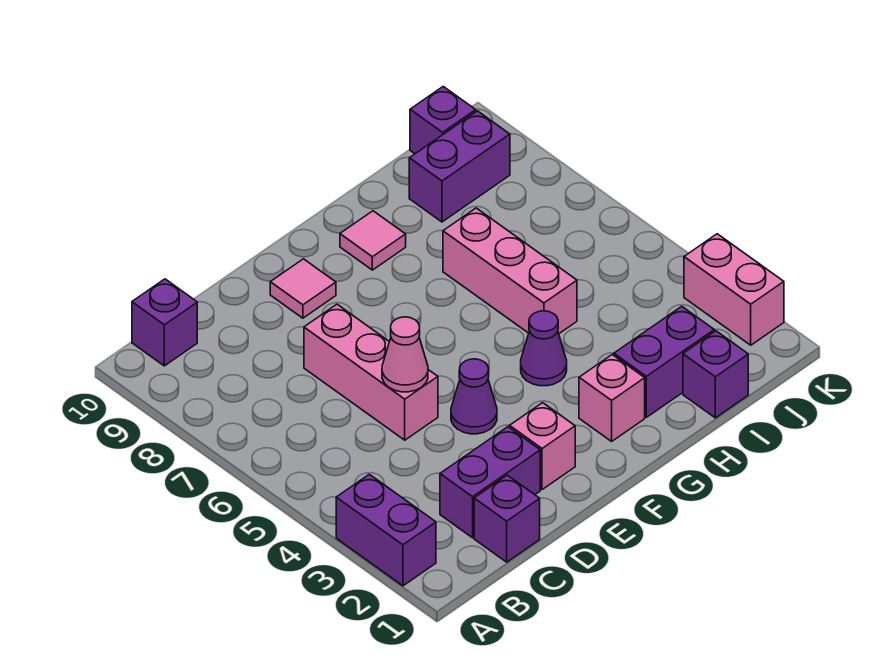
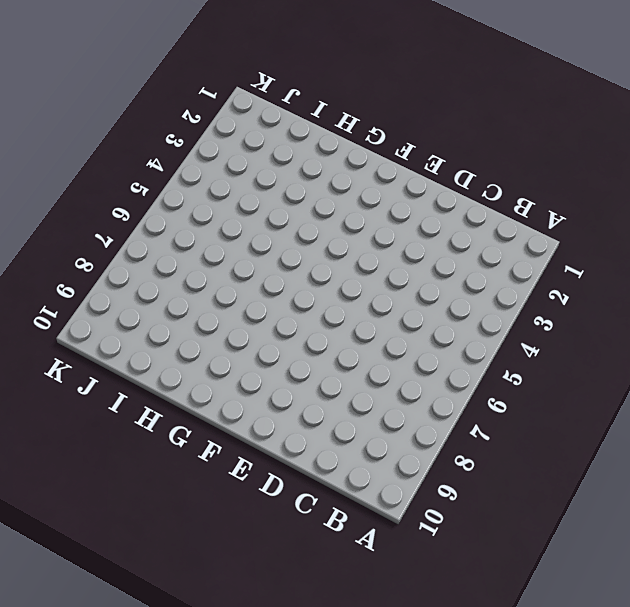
none -> purple brick A2:A3 level 1
none -> purple brick B10 level 1
none -> purple brick C1 level 1

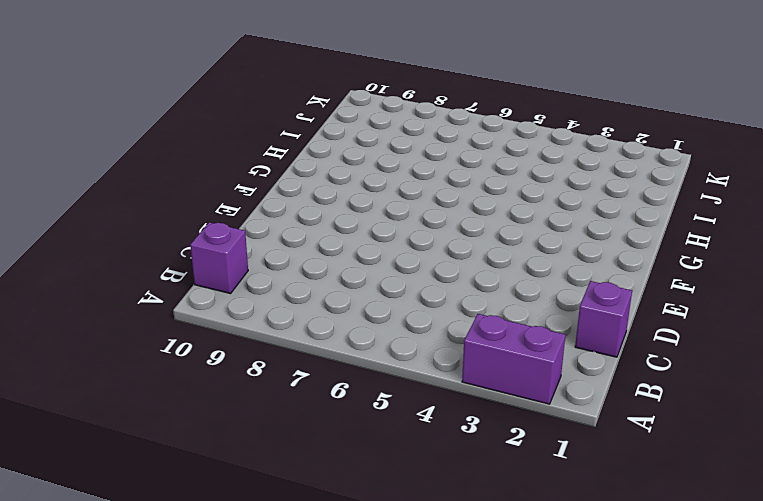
none -> purple brick C2:D2 level 1
none -> pink brick D5:D7 level 1
none -> pink brick E2 level 1

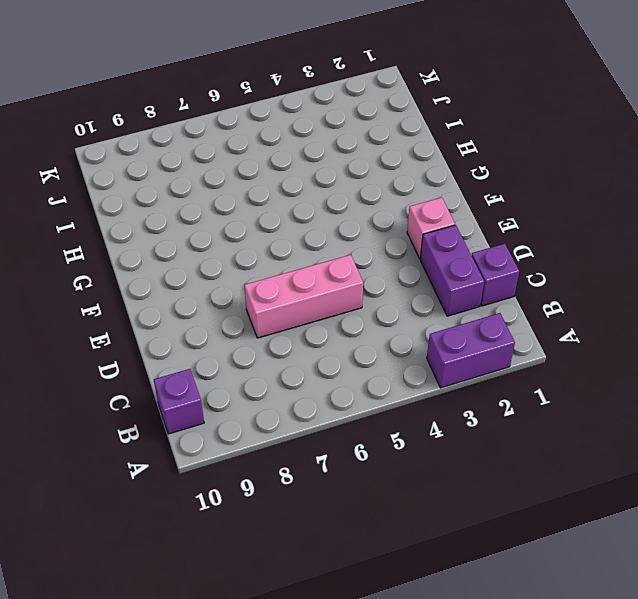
none -> purple cone E4 level 1
none -> pink tile E9 level 1
none -> pink brick G2 level 1

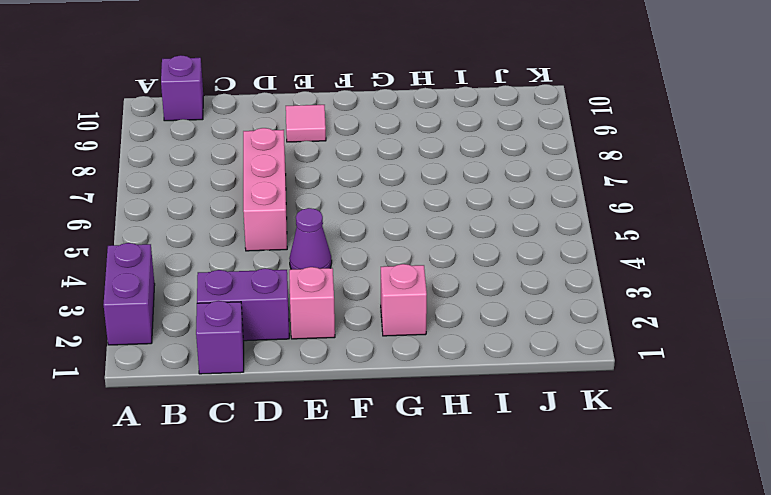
none -> purple cone G4 level 1
none -> pink tile G9 level 1
none -> purple brick H2:I2 level 1

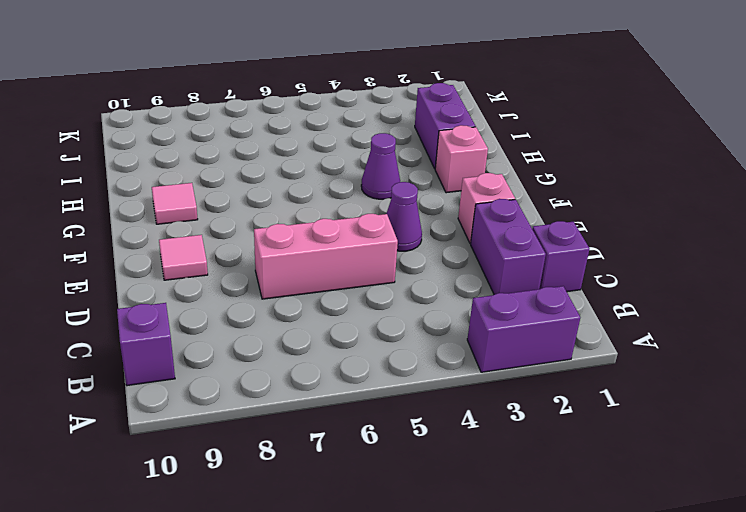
none -> pink brick H5:H7 level 1
none -> purple brick I1 level 1
none -> purple brick I9:J9 level 1

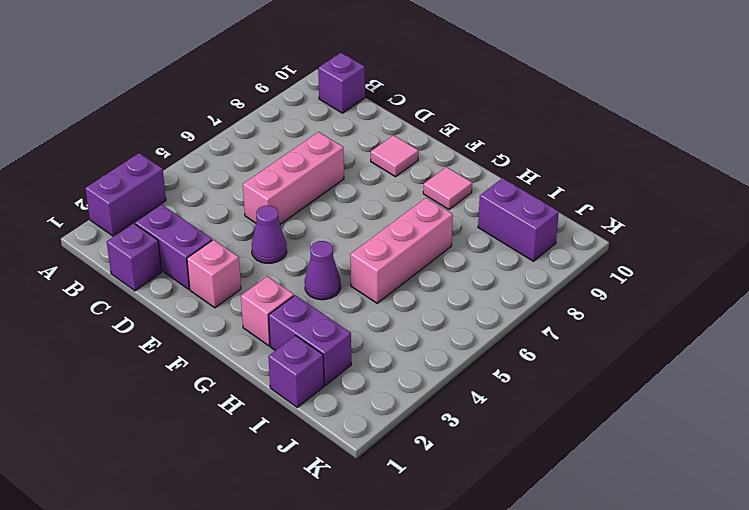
none -> purple brick J10 level 1
none -> pink brick K2:K3 level 1
none -> pink cone D5 level 2

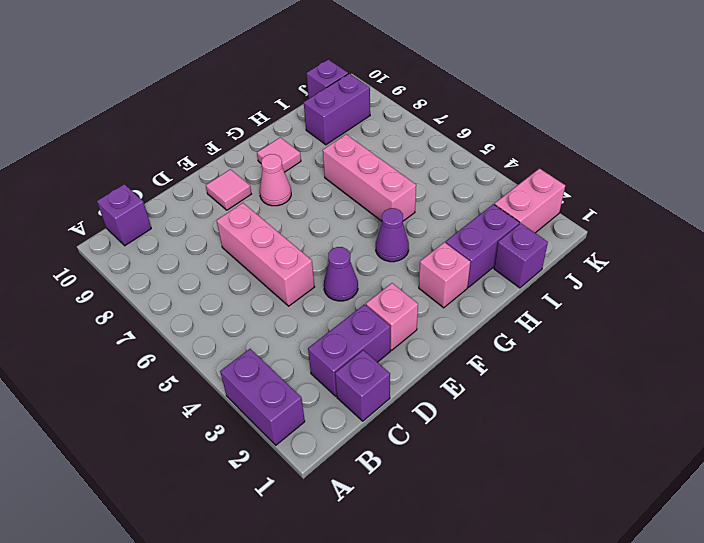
pink cone F8 level 1 -> pink cone D5 level 2
pink brick J2:K2 level 1 -> pink brick K2:K3 level 1

